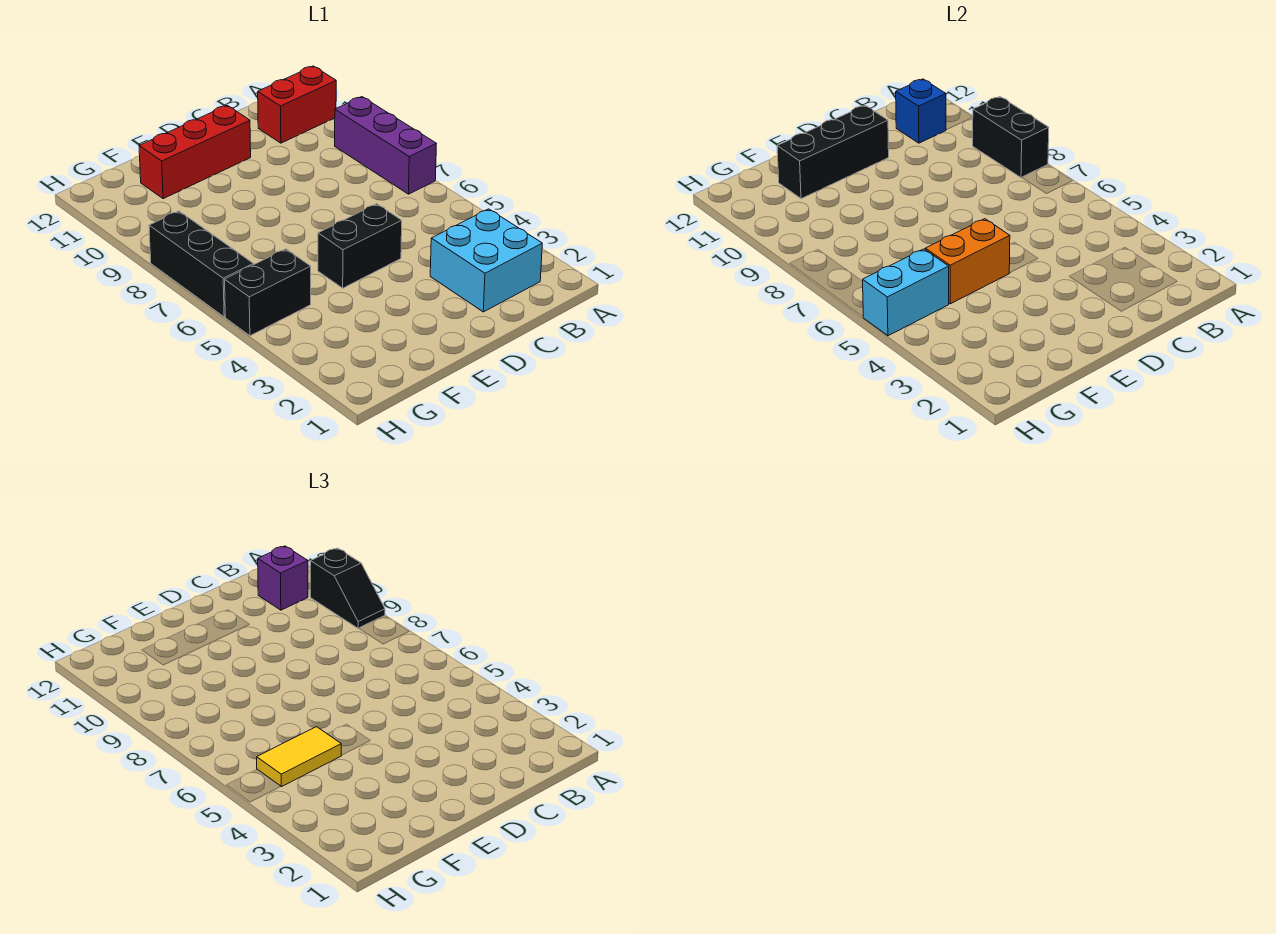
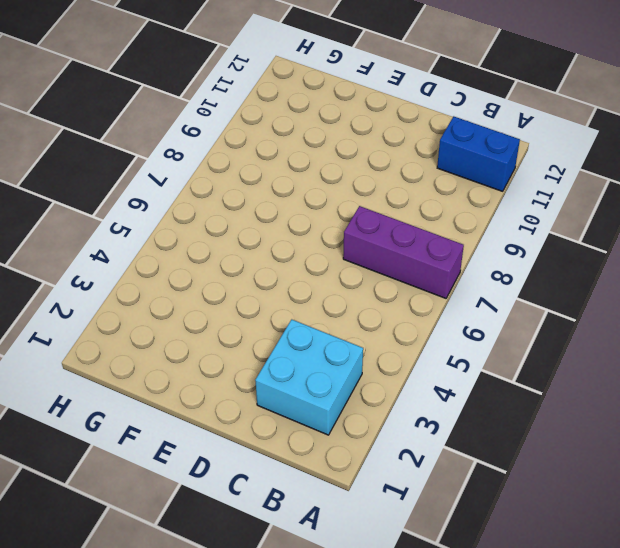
purple brick A7:C7 level 1 -> purple brick A7:A9 level 1
blue brick A11:B11 level 1 -> red brick A11:B11 level 1
none -> black brick D5:E5 level 1
none -> red brick D11:F11 level 1
none -> black brick G5:H5 level 1

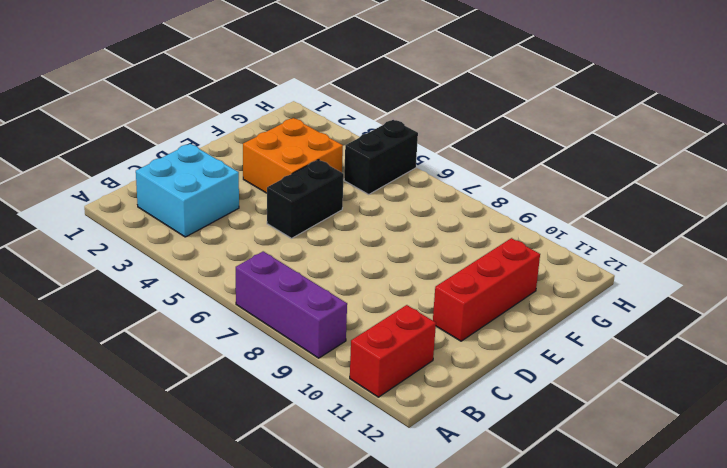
orange brick E3:F4 level 1 -> none
none -> black brick H6:H8 level 1
none -> black brick A8:A9 level 2
none -> blue brick B11 level 2

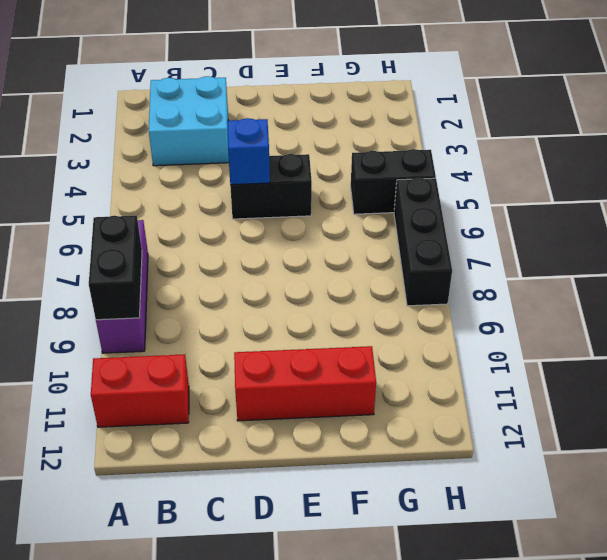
blue brick D5 level 2 -> blue brick B11 level 2
none -> black brick D11:F11 level 2
none -> orange brick E5:F5 level 2
none -> cyan brick G5:H5 level 2

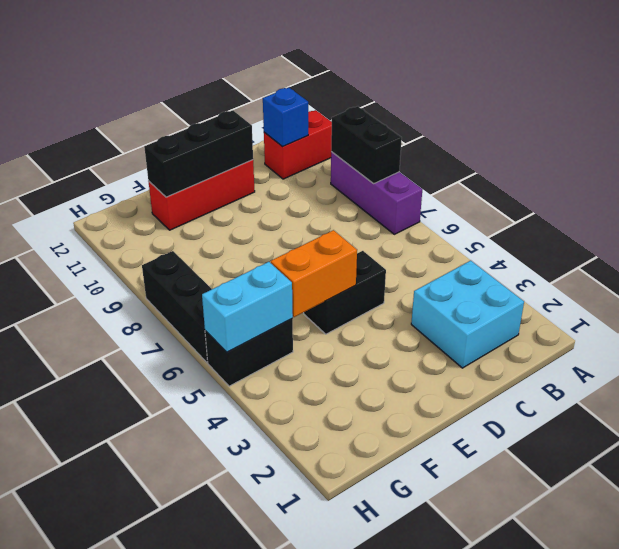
none -> black slope A9:A10 level 3 top 10
none -> purple brick B11 level 3
none -> yellow tile F5:G5 level 3

